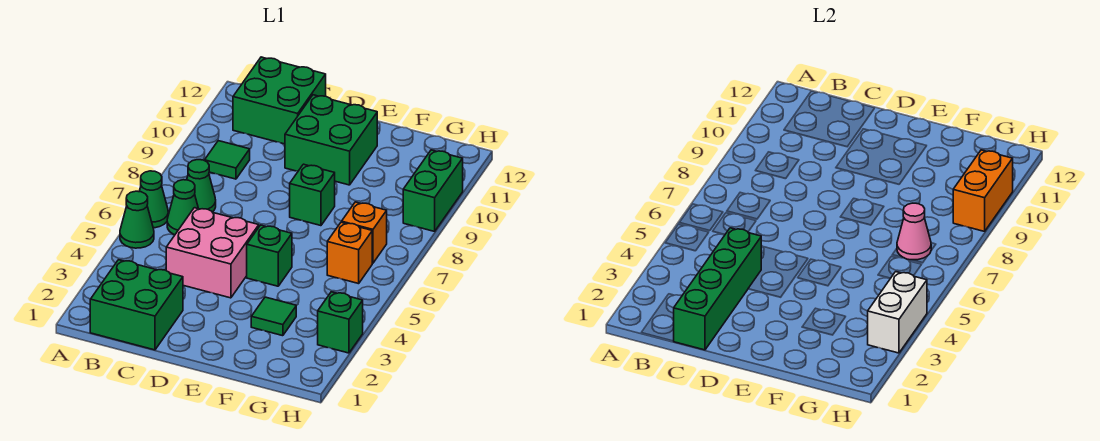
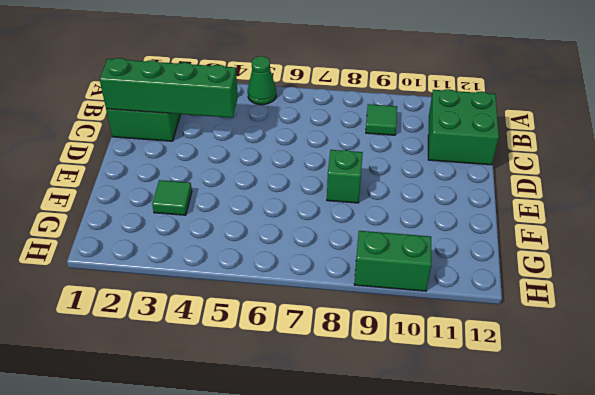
none -> green cone A6 level 1
none -> green cone B6 level 1
none -> green cone B7 level 1

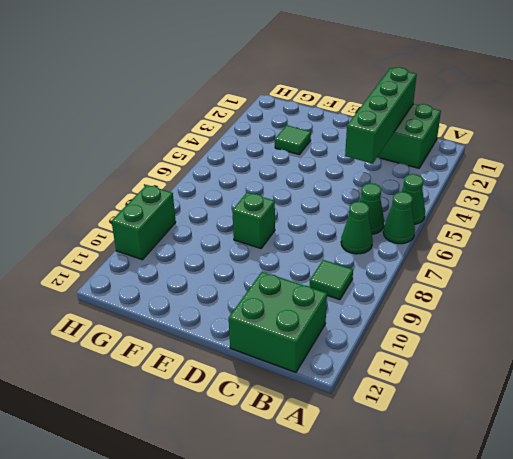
none -> pink brick C4:D5 level 1
none -> green brick D10:E11 level 1
none -> green brick E5 level 1

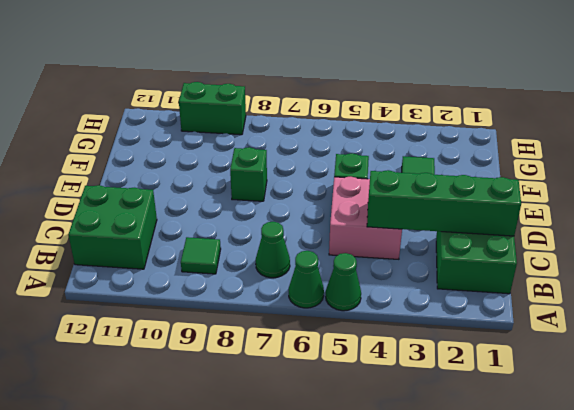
none -> green cone B6 level 1
none -> green brick D10:E11 level 1
none -> orange brick G6 level 1

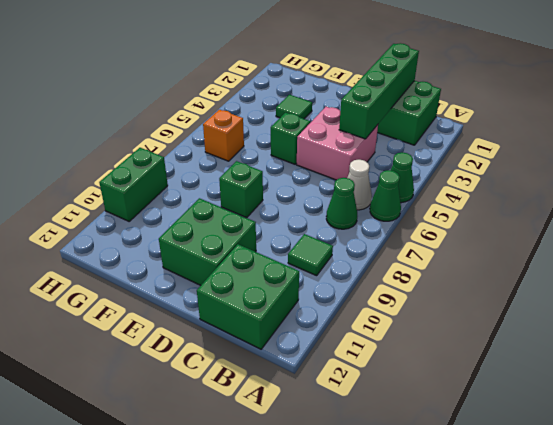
white cone B6 level 1 -> green cone B6 level 1
none -> orange brick G7 level 1
none -> green brick H3 level 1
none -> pink cone G7 level 2

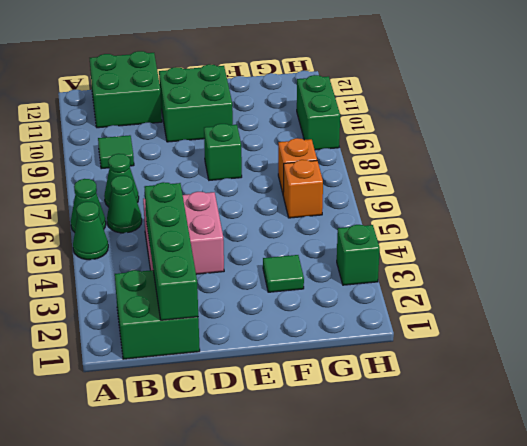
none -> green brick E5 level 1
none -> pink cone G7 level 2
none -> white brick H3:H4 level 2

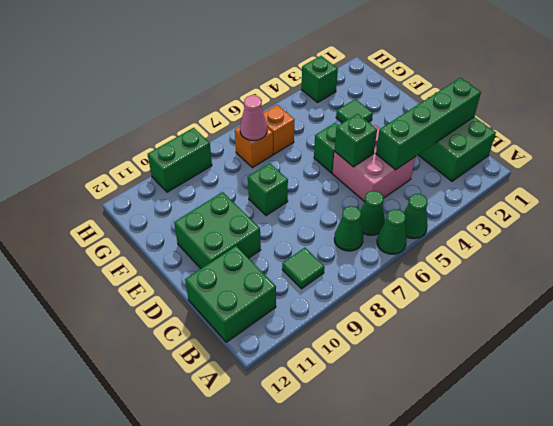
green brick D5 level 2 -> none
none -> white brick H3:H4 level 2
none -> orange brick H9:H10 level 2

